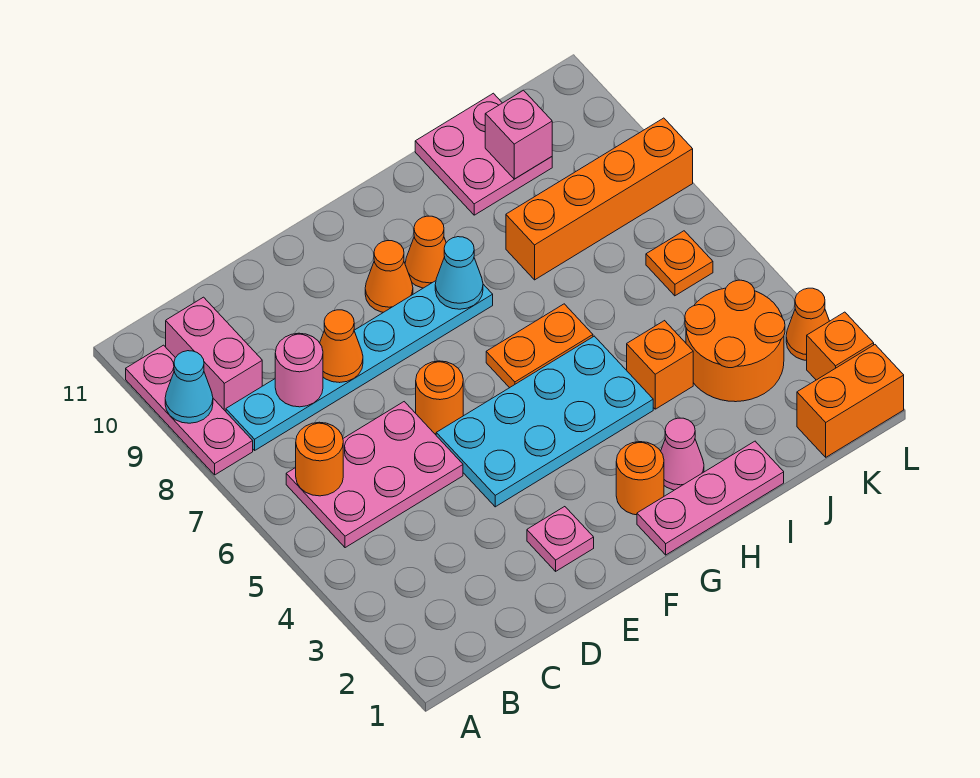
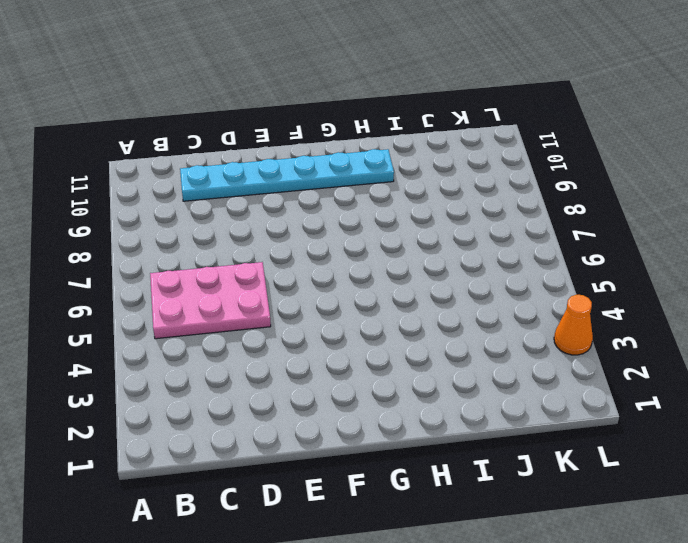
cyan plate C10:H10 level 1 -> cyan plate B8:G8 level 1
none -> pink plate A8:A10 level 1
none -> pink brick B9:B10 level 1
none -> pink plate E2 level 1

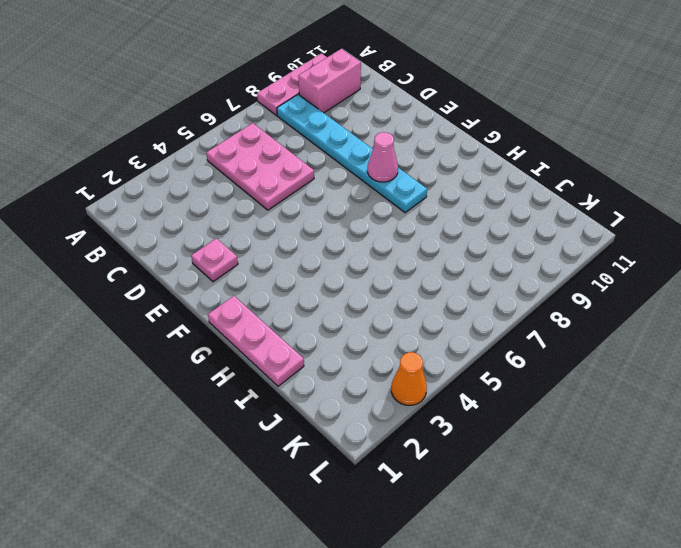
pink cone F8 level 2 -> pink cone H2 level 1
none -> cyan plate E4:H5 level 1
none -> orange round brick E6 level 1
none -> orange cone F9 level 1

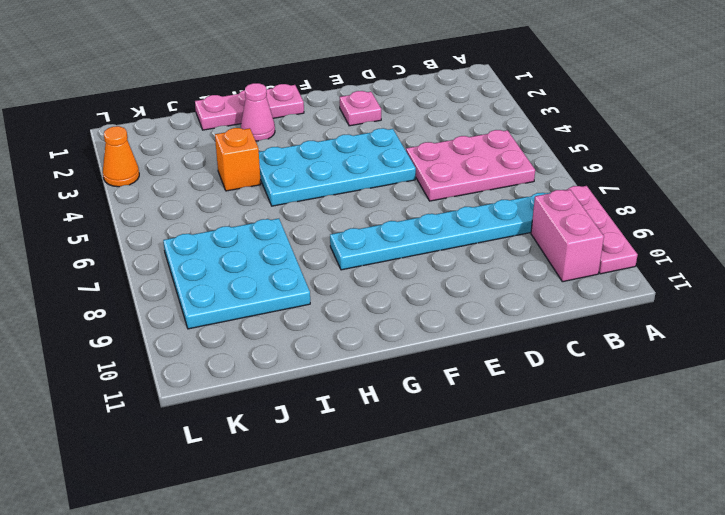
cyan plate I7:K9 level 1 -> orange brick I8:L8 level 1
none -> orange round brick E6 level 1
none -> orange cone F9 level 1
none -> orange round brick G2 level 1

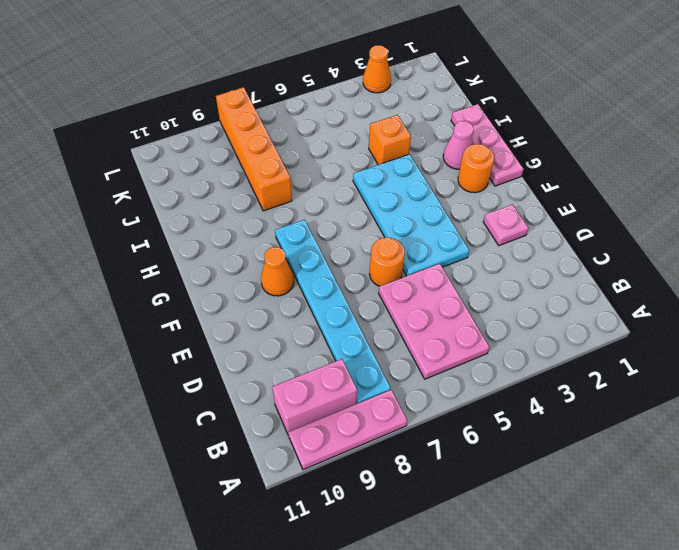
none -> orange plate G6:H6 level 1
none -> orange cone G9 level 1
none -> pink plate I10:J11 level 1

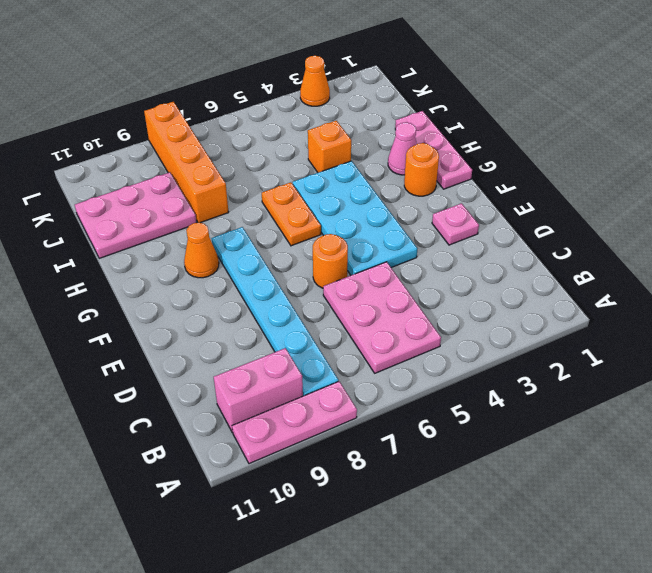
pink plate I9:J11 level 1 -> pink plate I10:J11 level 1
none -> orange cone F9 level 1
none -> orange round brick J3:K4 level 1
none -> orange brick K1:L1 level 1

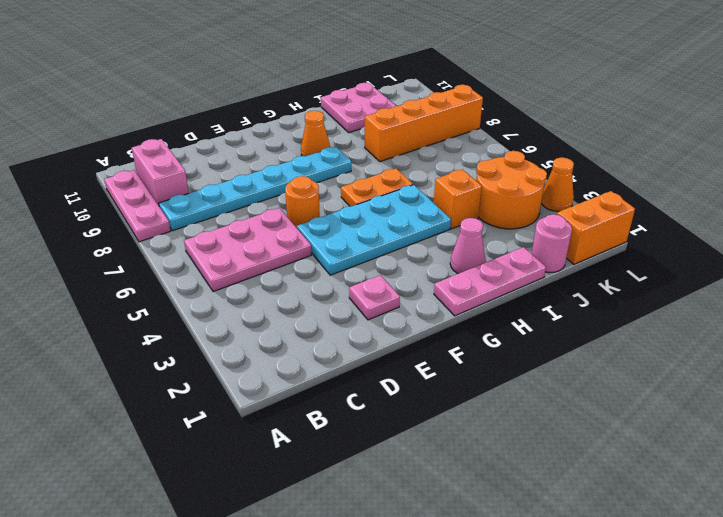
pink round brick J1 level 1 -> pink round brick C8 level 2
none -> orange cone F9 level 1
none -> orange round brick G2 level 1
none -> orange plate K6 level 1

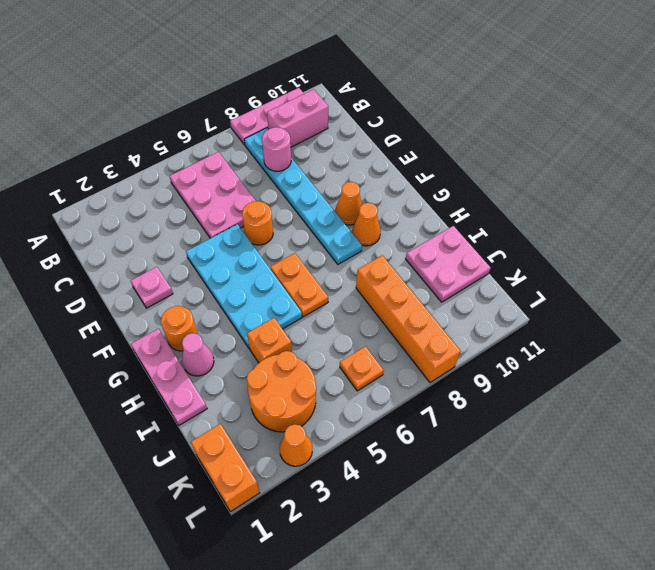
none -> orange brick L2 level 1
none -> cyan cone A9 level 2
none -> orange round brick B6 level 2

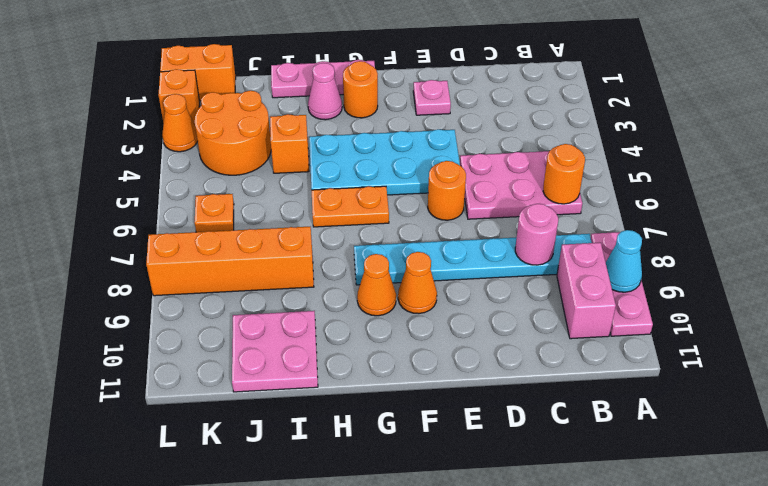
none -> orange cone D8 level 2
none -> cyan cone G8 level 2
none -> pink brick J10 level 2

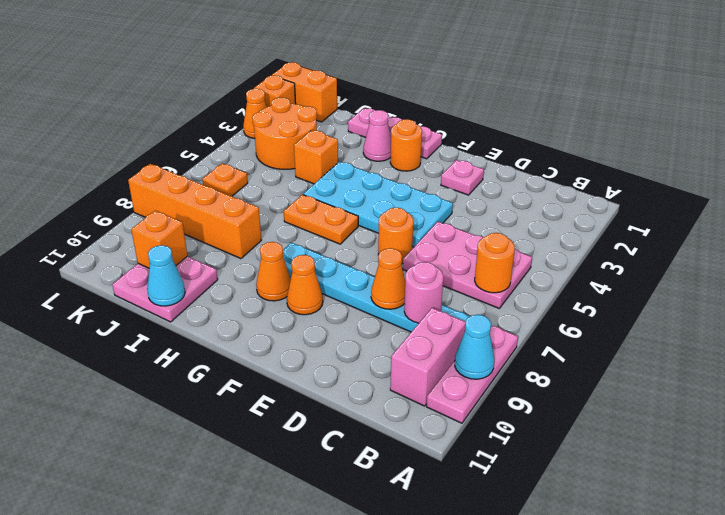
cyan cone I11 level 2 -> cyan cone G8 level 2
orange brick J10 level 2 -> pink brick J10 level 2

